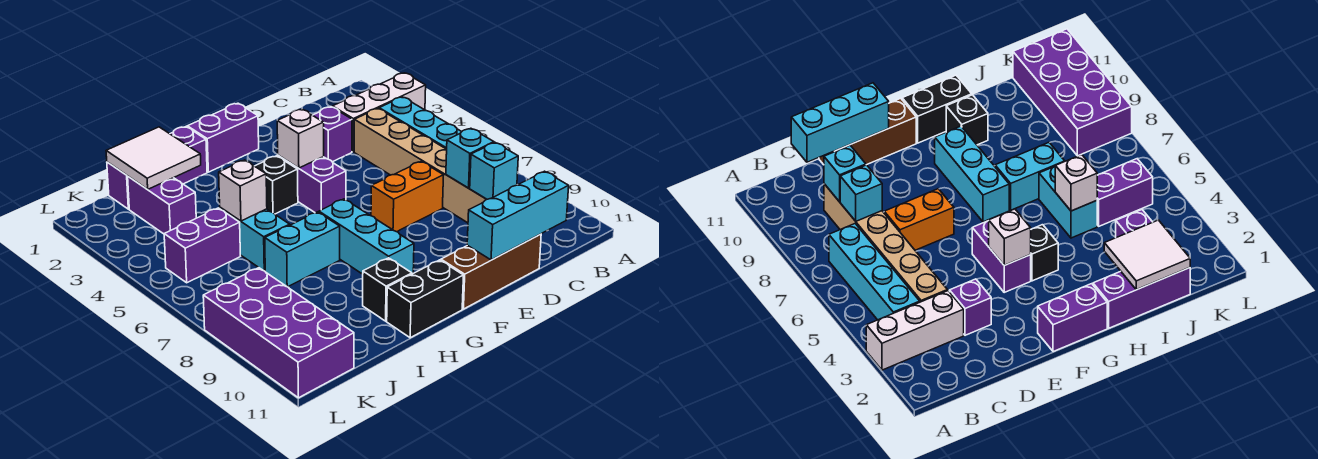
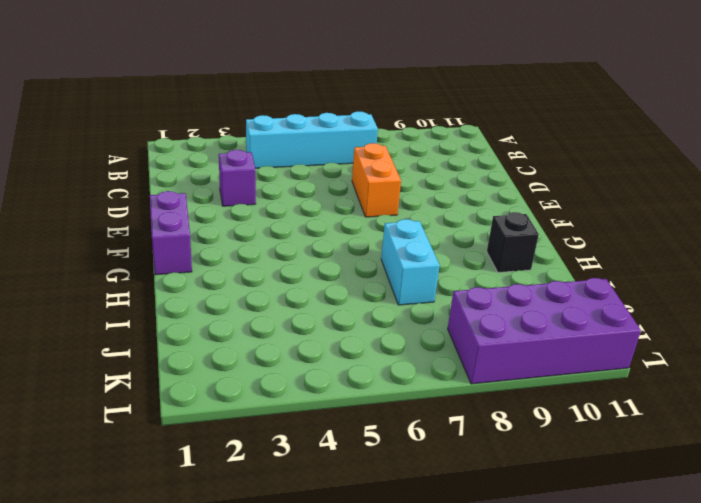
none -> white brick A3:C3 level 1
none -> tan brick C4:C9 level 1
none -> brown brick D11:F11 level 1

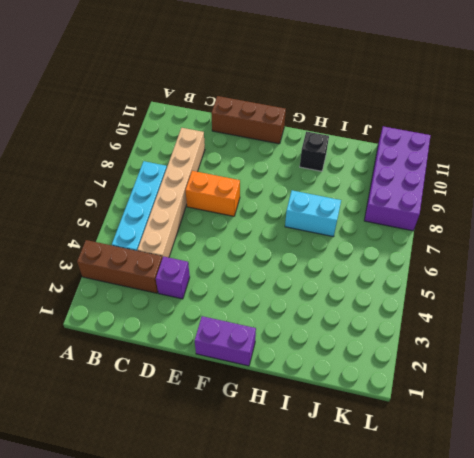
brown brick A3:C3 level 1 -> white brick A3:C3 level 1
none -> purple brick F4:F5 level 1
none -> black brick G4 level 1
none -> cyan brick G7:G9 level 1

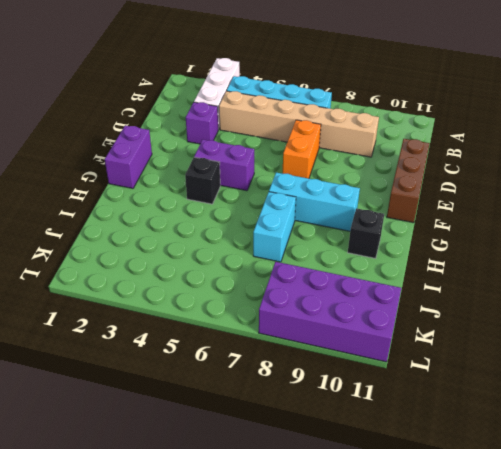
none -> black brick G11:H11 level 1
none -> purple brick H1:J1 level 1
none -> cyan brick I5:I6 level 1

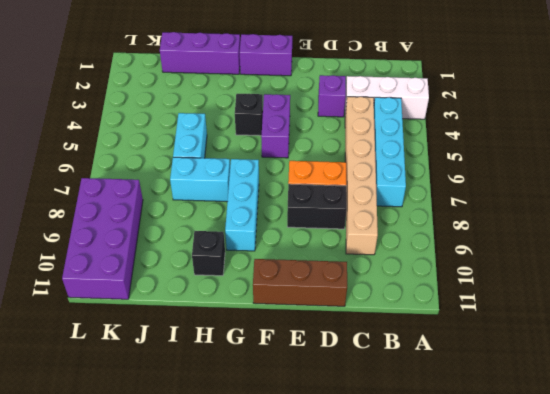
black brick D8:E8 level 1 -> black brick G11:H11 level 1
none -> purple brick J2:J3 level 1
none -> purple brick J5:K5 level 1
none -> cyan brick C8 level 2

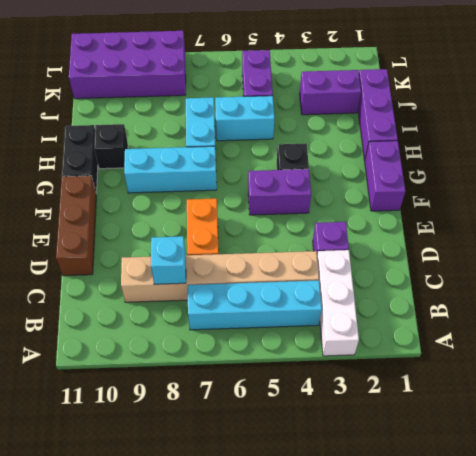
none -> cyan brick C9 level 2
none -> cyan brick C11:E11 level 2
none -> white brick F4 level 2

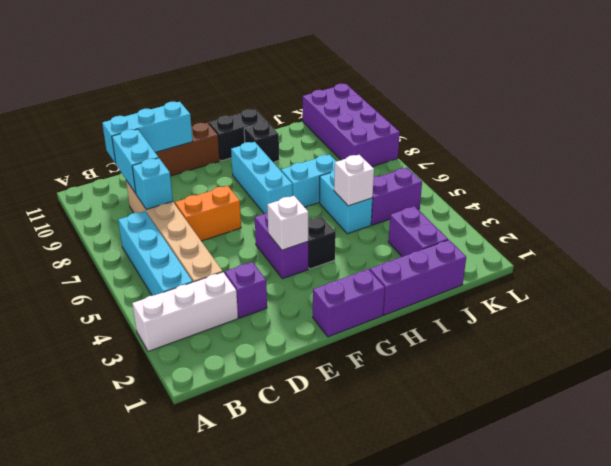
cyan brick C9:C10 level 2 -> cyan brick C9 level 2
none -> white tile I1:J2 level 2

